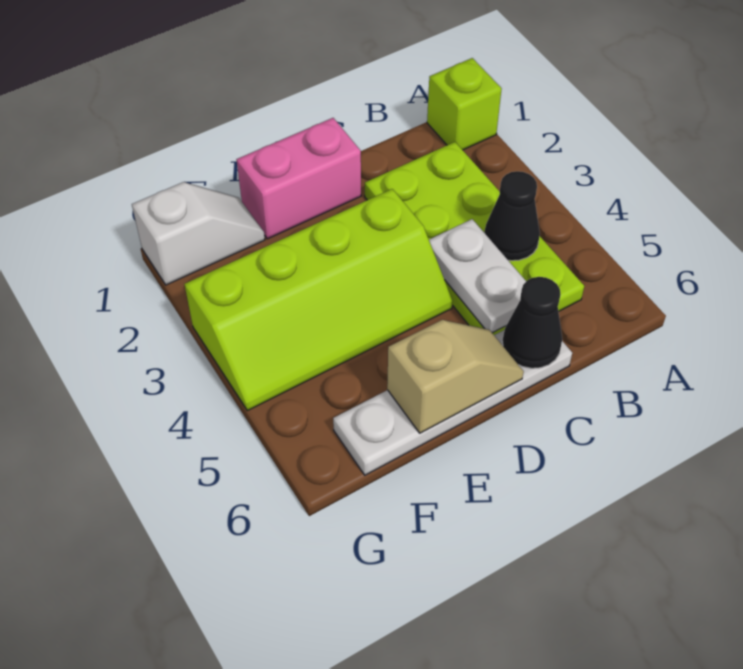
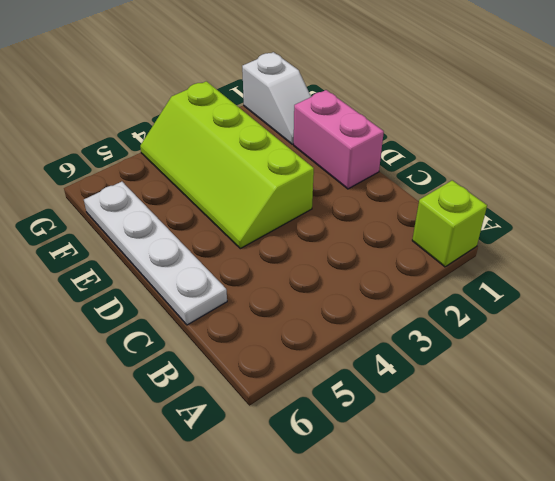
none -> lime plate B2:C5 level 1
none -> black cone B4 level 2

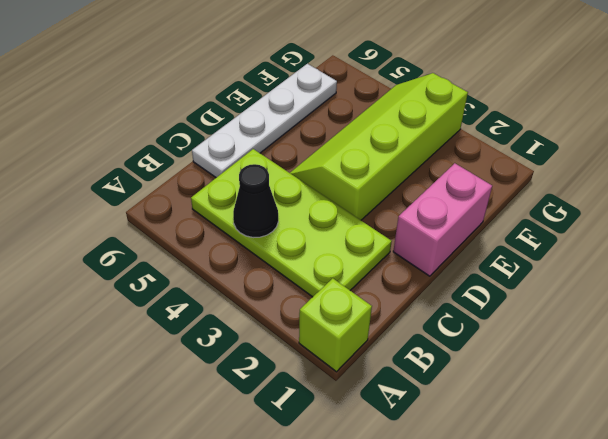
none -> white slope F1:G1 level 1 top G
none -> white plate C4:C5 level 2

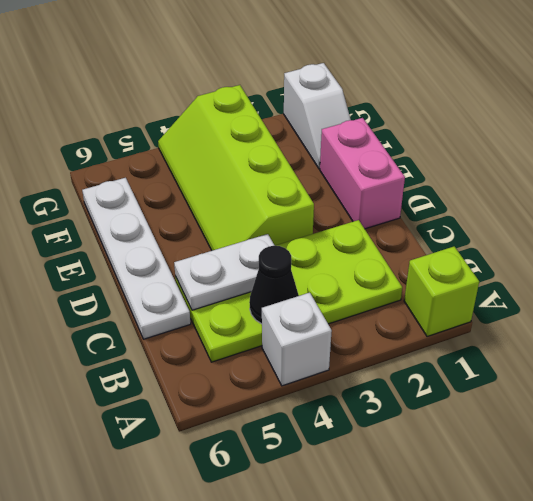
white brick A4 level 1 -> none
none -> black cone C6 level 2
none -> tan slope D6:E6 level 2 top E

